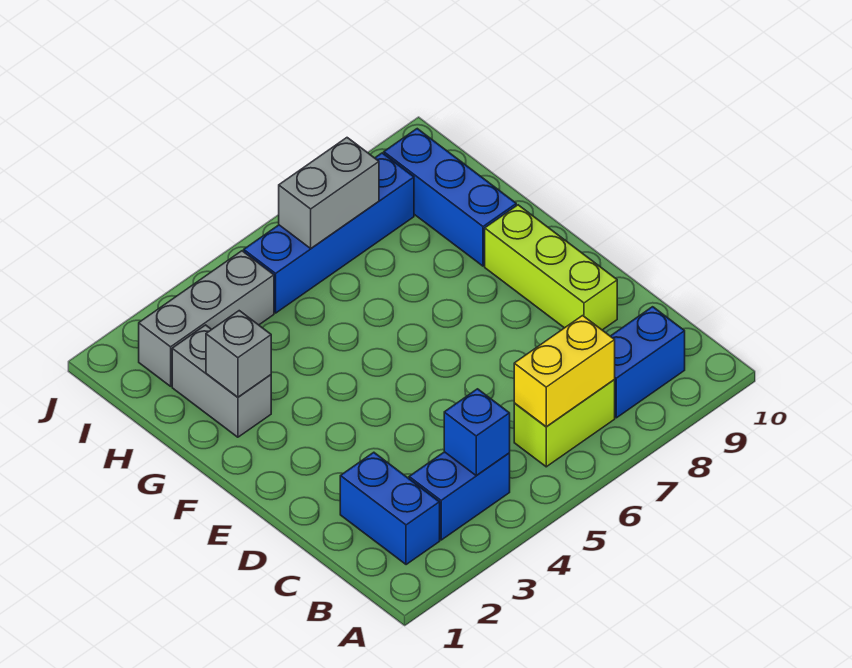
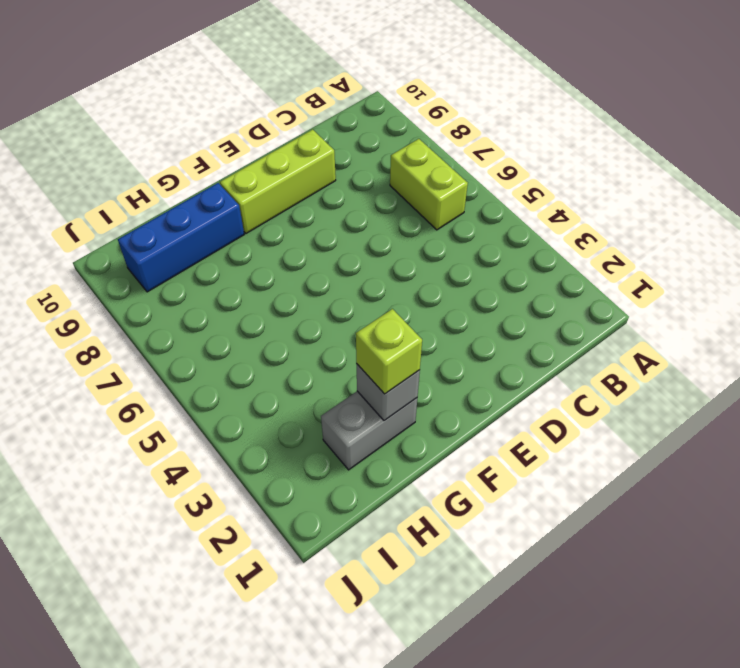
lime brick G2 level 3 -> none
none -> blue brick B2:C2 level 1
none -> blue brick B3:B4 level 1
none -> blue brick B8:B9 level 1

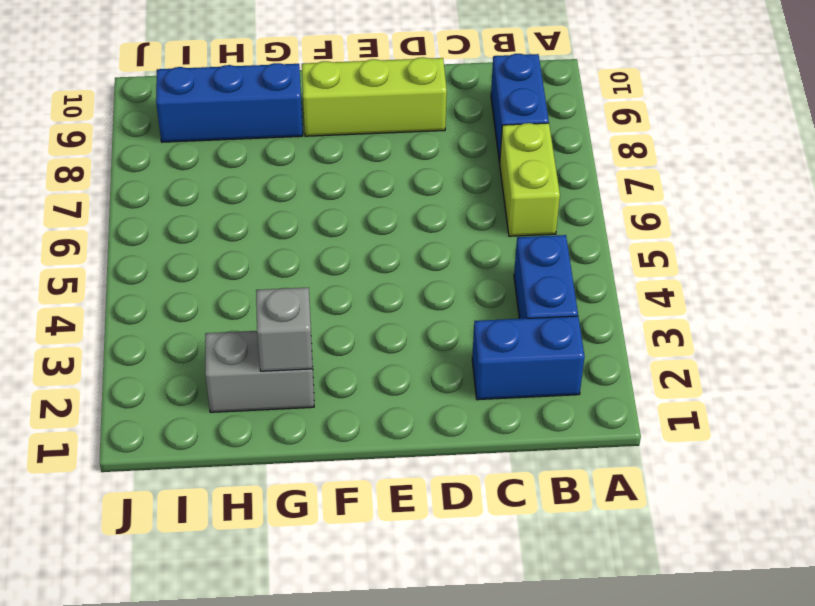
none -> grey brick I2:I4 level 1
none -> blue brick I5:I8 level 1
none -> blue brick B4 level 2

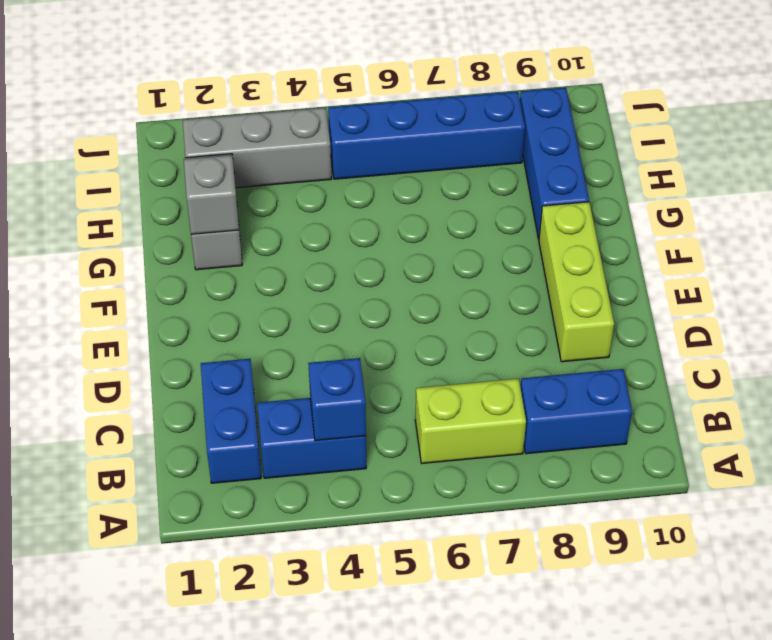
none -> yellow brick B6:B7 level 2
none -> grey brick I6:I7 level 2

